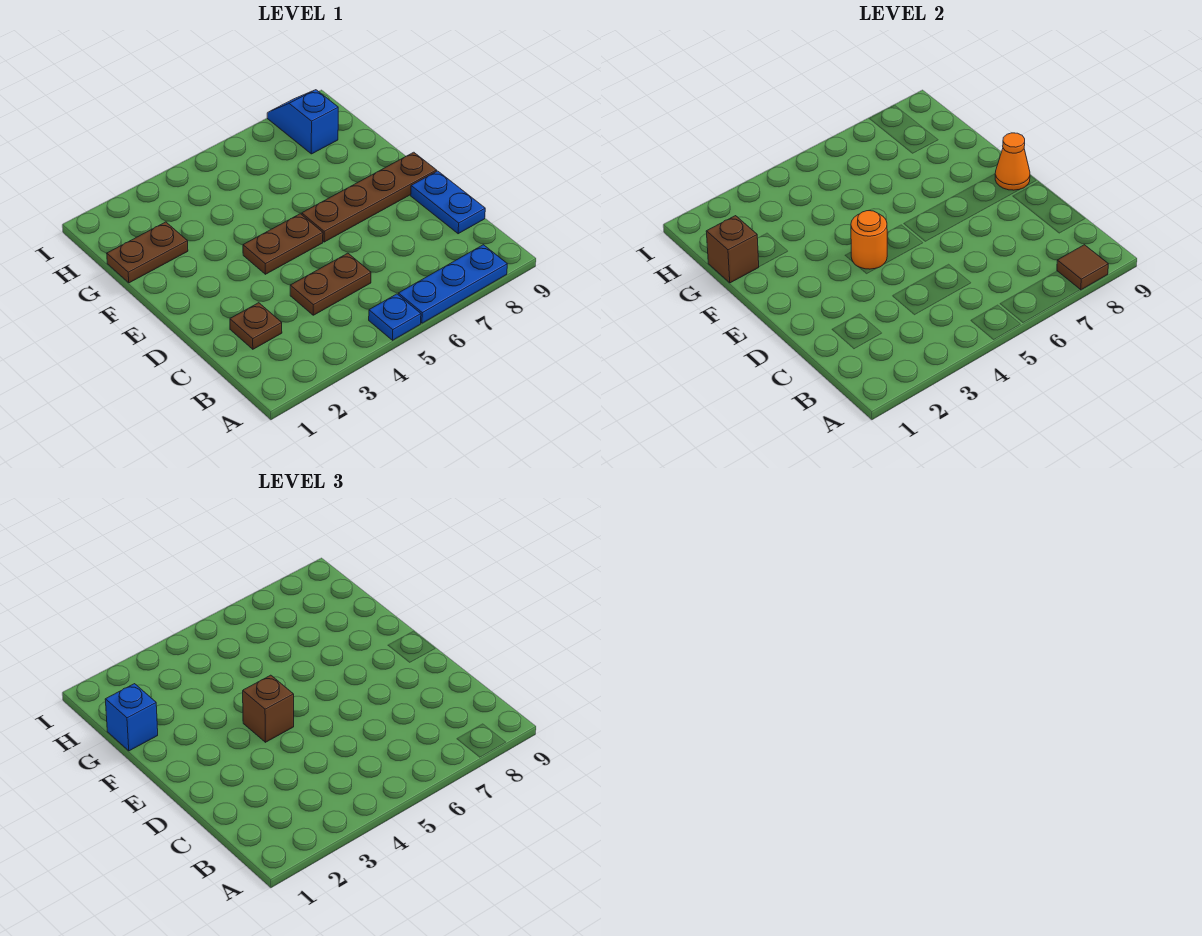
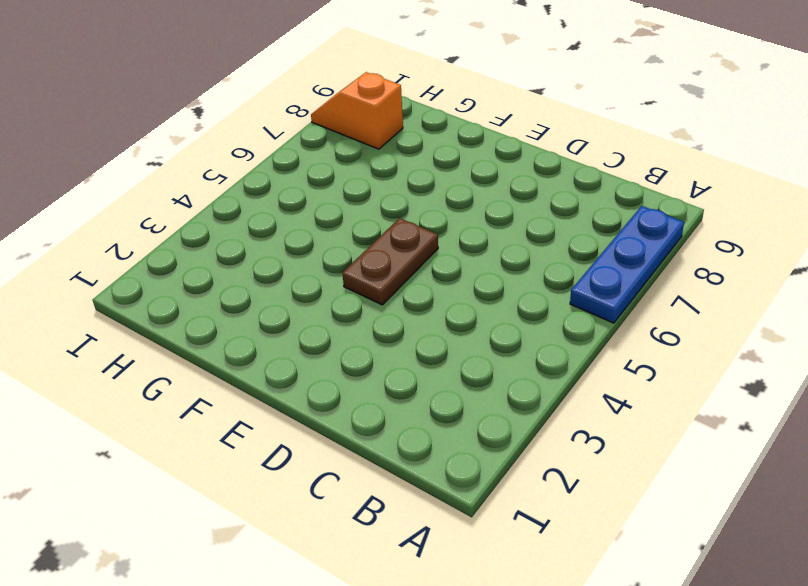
orange slope H8:I8 level 1 top H -> blue slope H8:I8 level 1 top H
none -> blue plate A5 level 1
none -> brown plate C2 level 1
none -> brown plate C4:C5 level 1

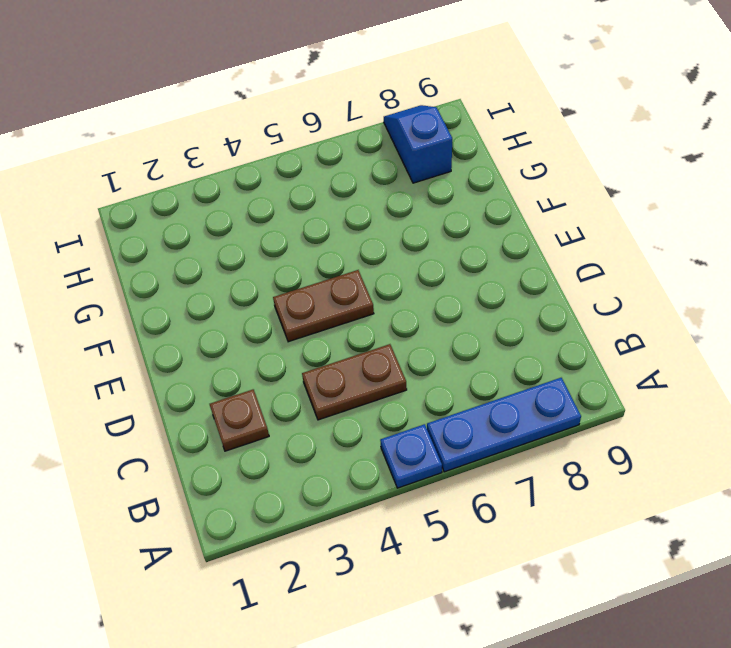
none -> blue plate C9:D9 level 1
none -> brown plate E6:E9 level 1
none -> brown plate G1:G2 level 1

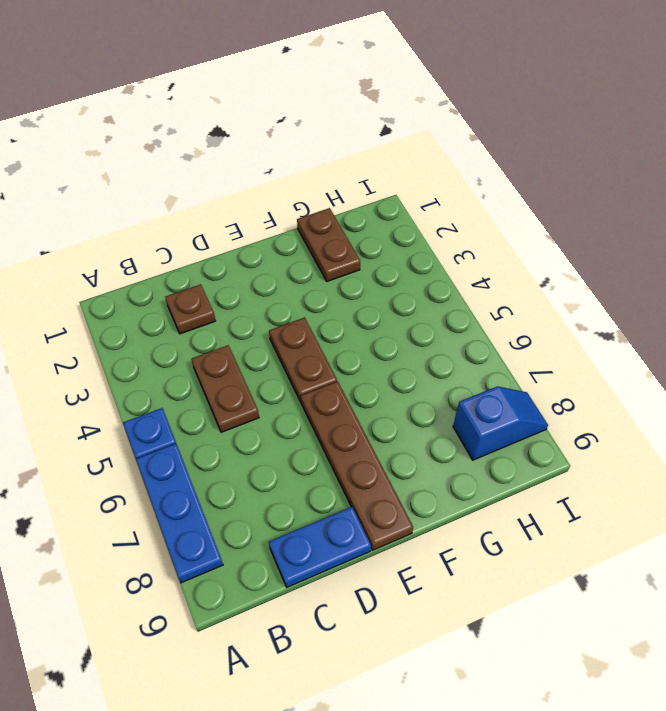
none -> brown tile A8 level 2
none -> orange round brick E4 level 2
none -> orange cone E9 level 2

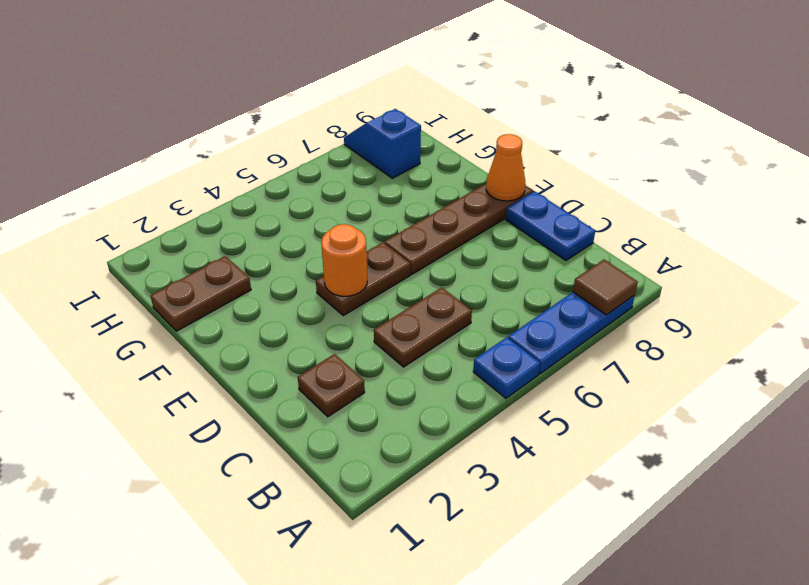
none -> brown brick G1 level 2
none -> brown brick E4 level 3
none -> blue brick G1 level 3

